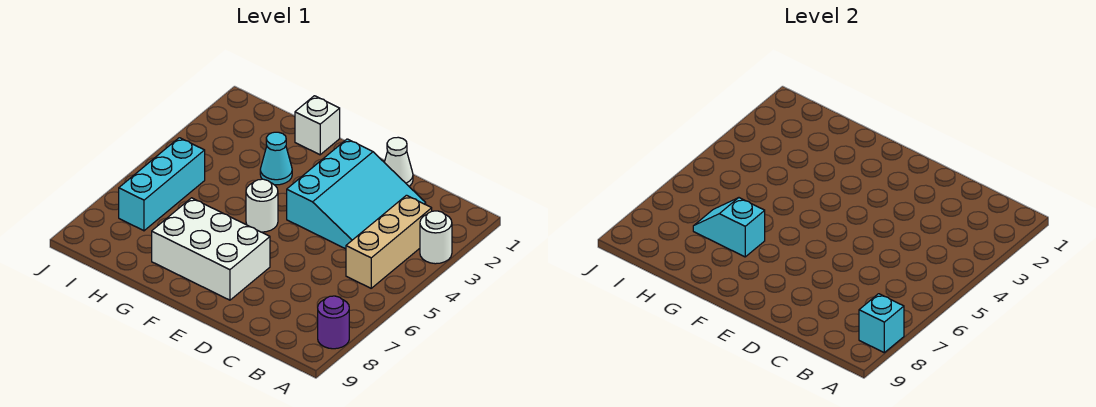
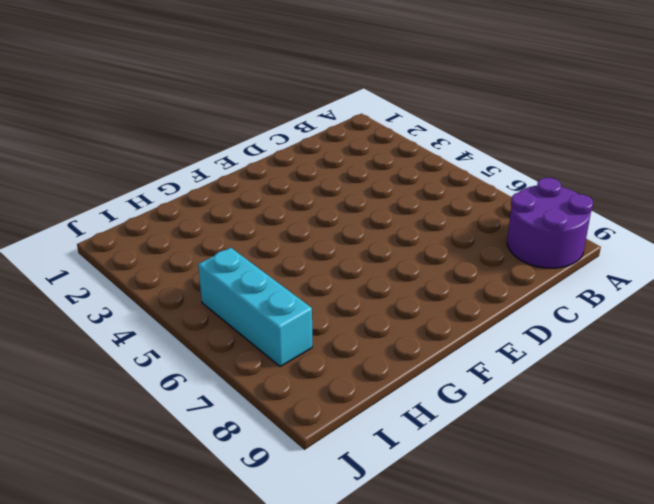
purple round brick A8:B9 level 1 -> purple round brick A8 level 1
none -> white round brick A3 level 1
none -> tan brick B3:B5 level 1
none -> cyan slope C2:E4 level 1 top E

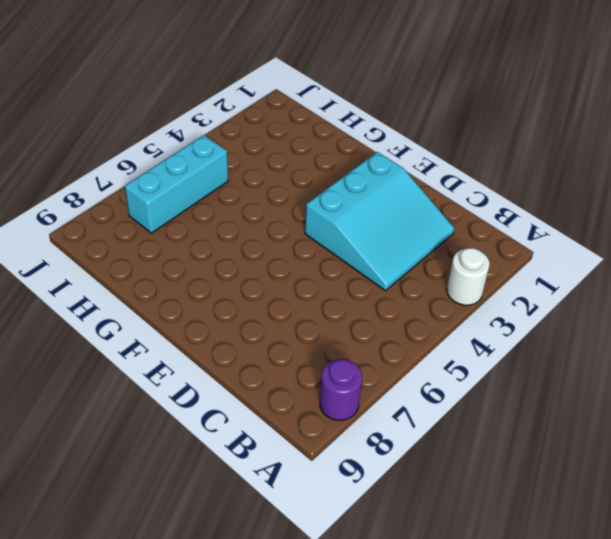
none -> tan brick B3:B5 level 1
none -> white cone D1 level 1
none -> white brick E7:G8 level 1

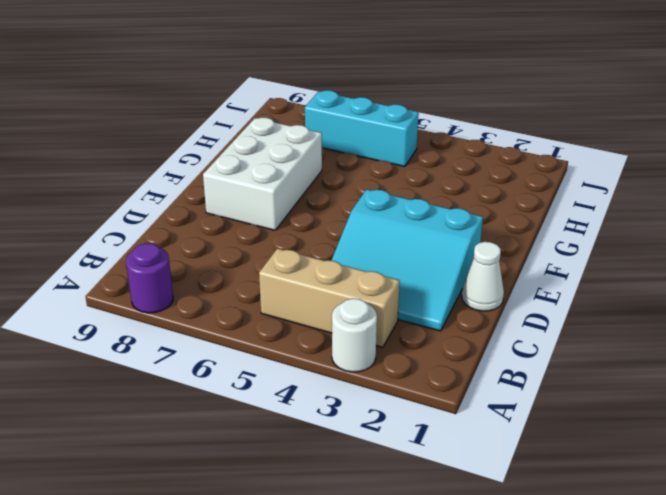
none -> white round brick F5 level 1
none -> white brick G1 level 1
none -> cyan cone G3 level 1

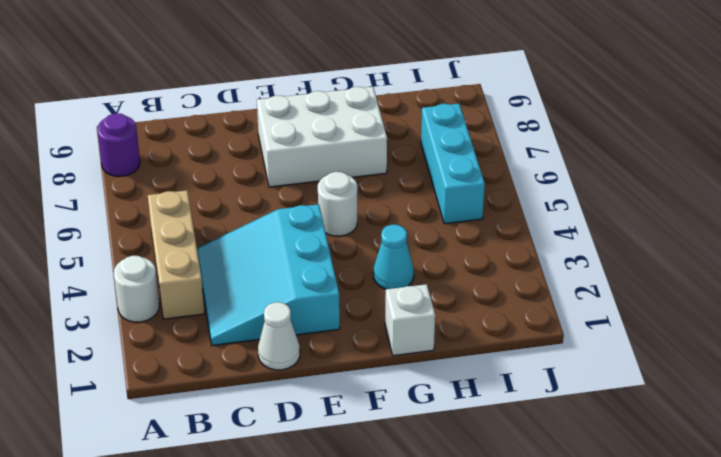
none -> cyan brick A8 level 2
none -> cyan slope G7:H7 level 2 top G

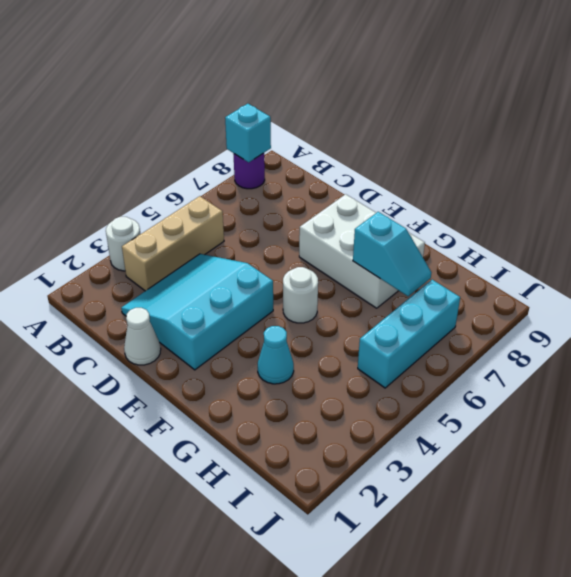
none -> white brick G1 level 1

